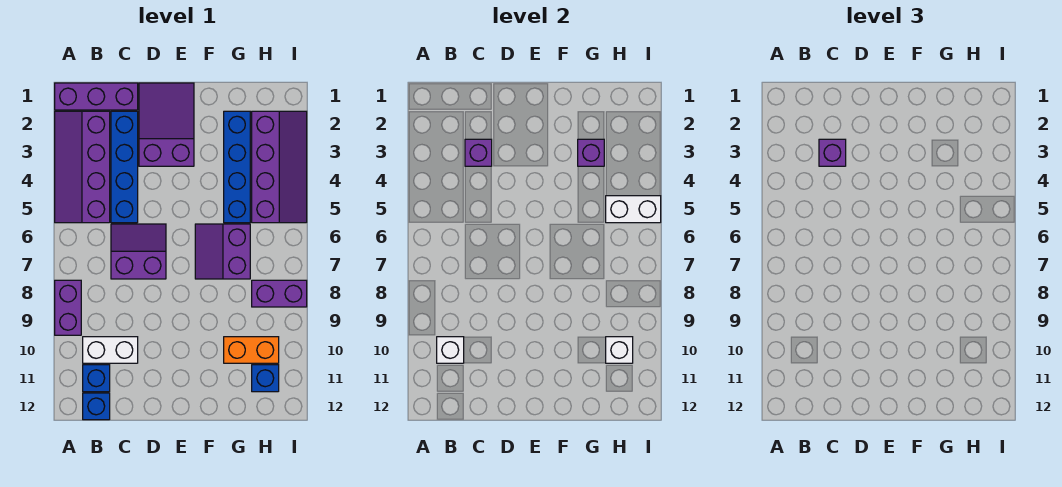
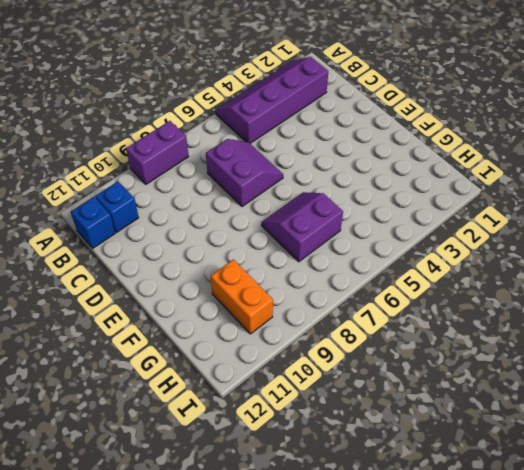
none -> purple brick A1:C1 level 1
none -> white brick B10:C10 level 1
none -> blue brick C2:C5 level 1

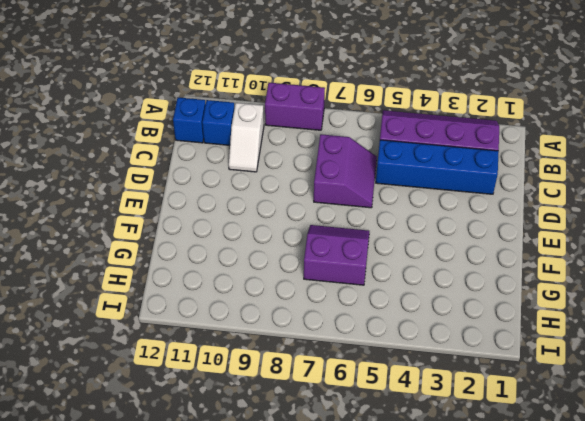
white slope B10:C10 level 1 top B -> white brick B10:C10 level 1
none -> purple brick A1:C1 level 1
none -> purple slope D1:E3 level 1 top 3
none -> blue brick G2:G5 level 1

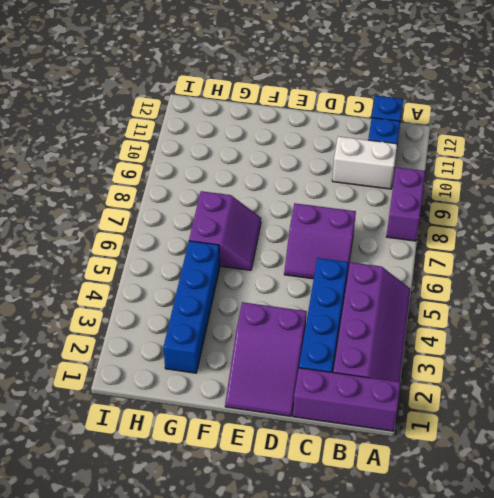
none -> orange brick G10:H10 level 1
none -> purple slope H2:I5 level 1 top H
none -> purple brick H8:I8 level 1

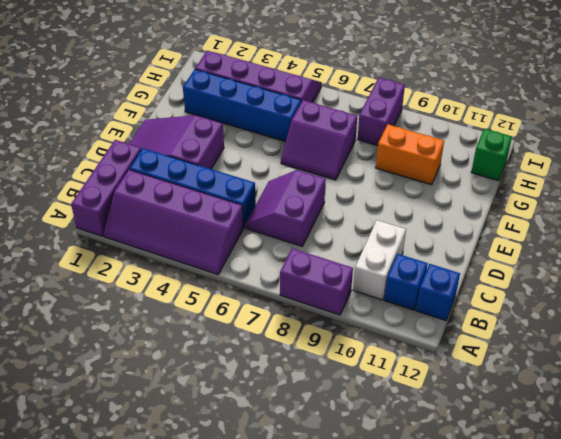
orange brick G9:G10 level 1 -> orange brick G10:H10 level 1
green brick H12 level 1 -> none
none -> blue brick H11 level 1
none -> white brick B10 level 2
none -> purple brick C3 level 2

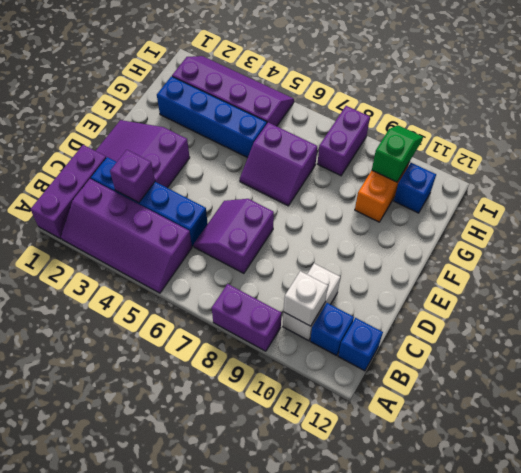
green slope H10:I10 level 2 top H -> white brick H10 level 2
none -> purple brick G3 level 2
none -> white brick H5:I5 level 2
none -> purple brick C3 level 3

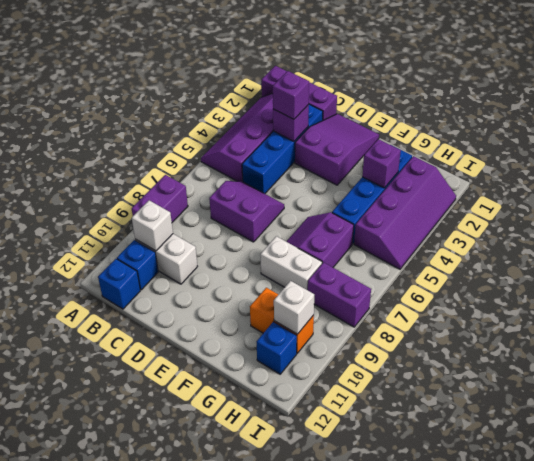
white brick F8:G8 level 1 -> white brick H5:I5 level 2

